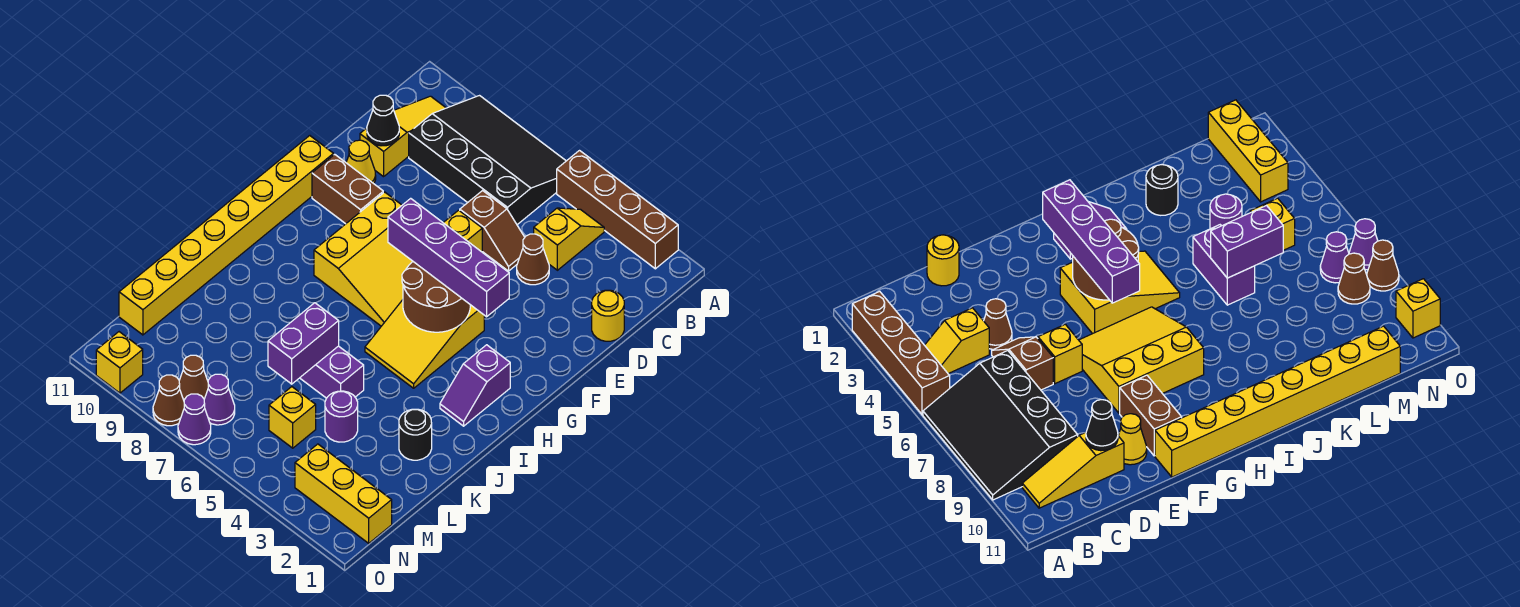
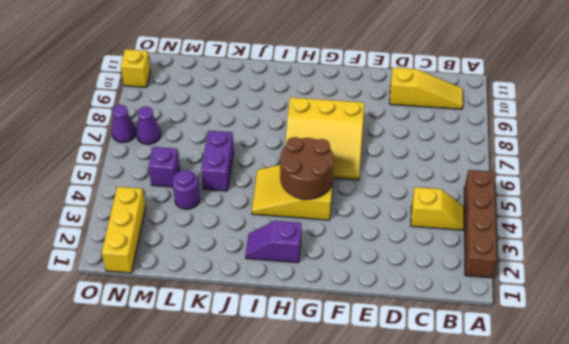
purple brick M5 level 1 -> yellow brick M5 level 1
none -> black slope A6:C9 level 1 top C
none -> yellow round brick D1 level 1
none -> brown cone D4 level 1

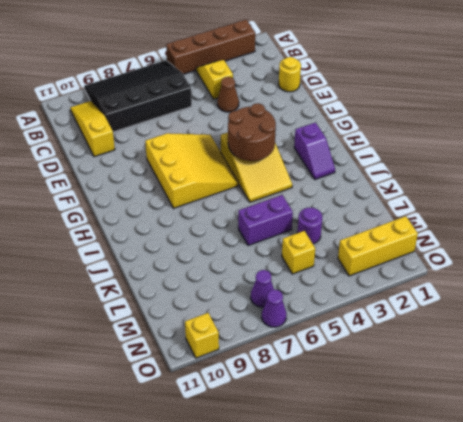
none -> brown slope D5:D6 level 1 top 6
none -> yellow brick E6 level 1
none -> yellow cone E10 level 1

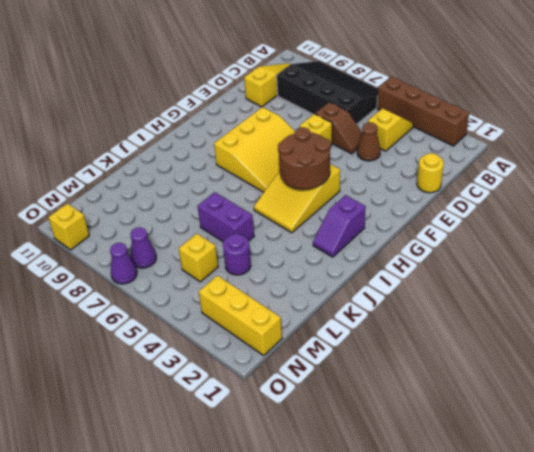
none -> yellow cone E10 level 1
none -> brown brick F9:F10 level 1
none -> yellow brick F11:M11 level 1

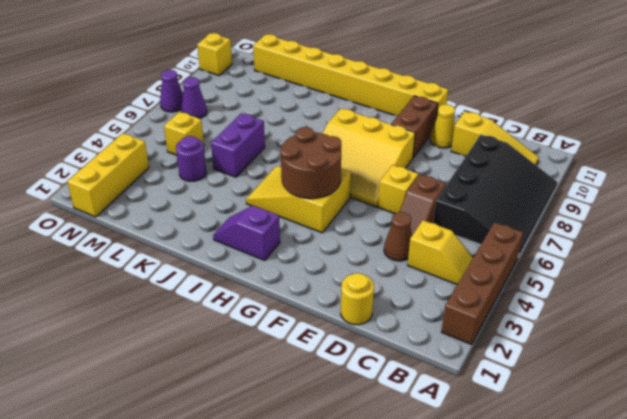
none -> black round brick K2 level 1
none -> brown cone N8 level 1
none -> brown cone O8 level 1

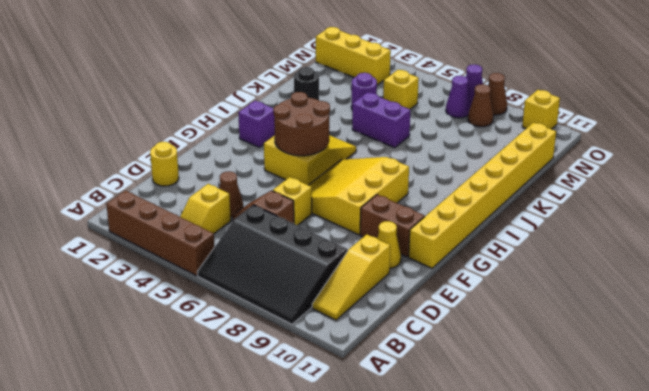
none -> black cone D10 level 2
none -> purple brick K6:L6 level 2
none -> purple brick G3:G6 level 3

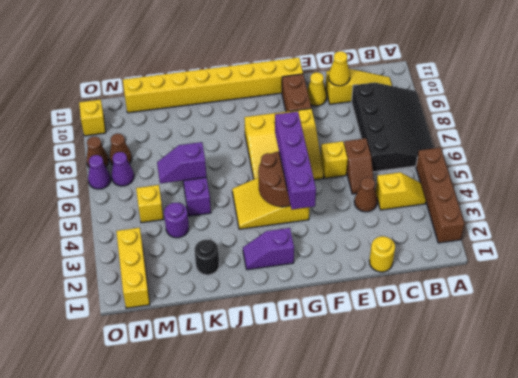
yellow cone D10 level 2 -> black cone D10 level 2
purple slope K6:L6 level 2 top K -> purple brick K6:L6 level 2

